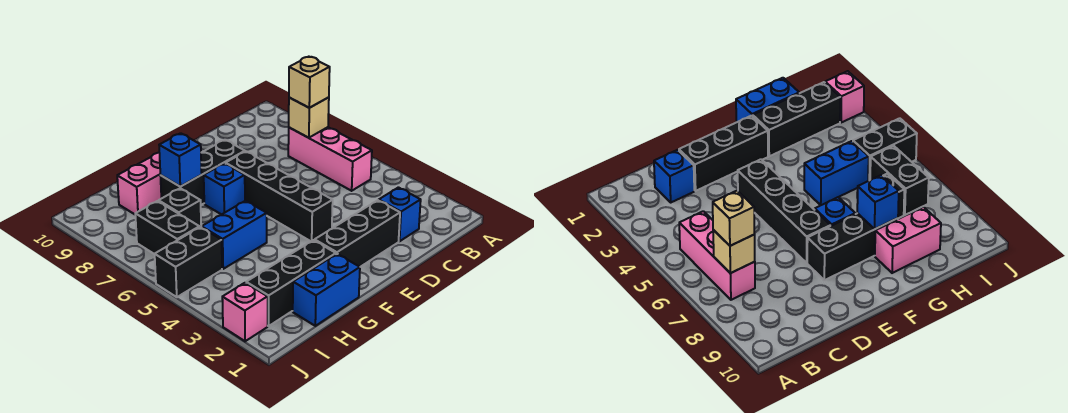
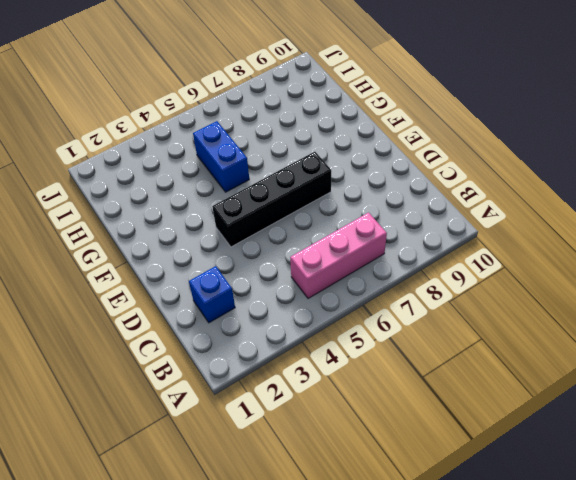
none -> black brick D2:F2 level 1
none -> black brick E8:G8 level 1
none -> blue brick F7 level 1

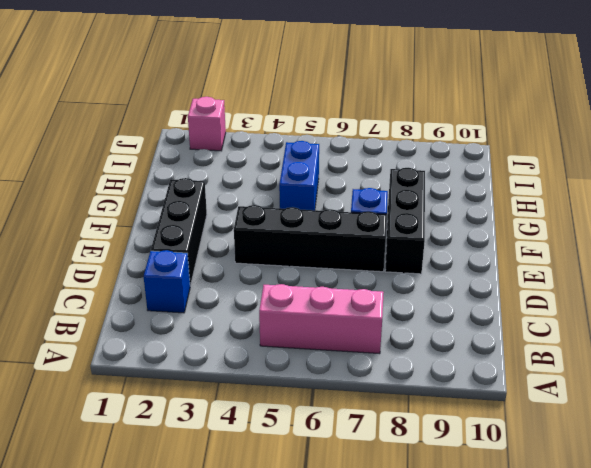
none -> blue brick G1:H1 level 1
none -> black brick G2:I2 level 1
none -> pink brick G9:H9 level 1

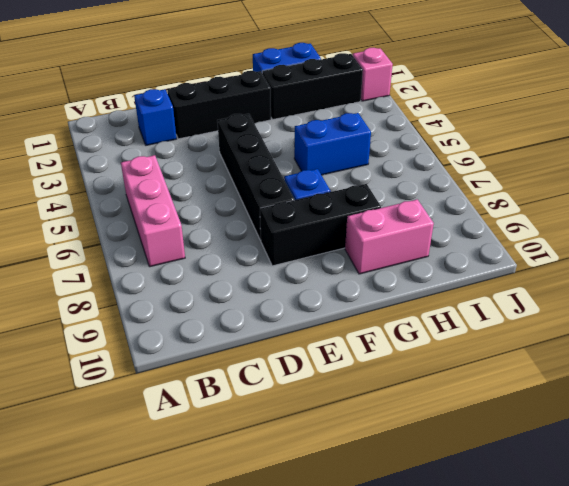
none -> black brick H7 level 1
none -> black brick I5:J5 level 1
none -> black brick I6:I7 level 1

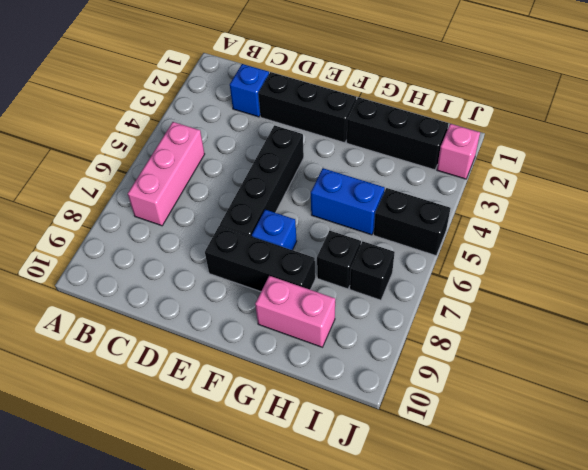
black brick I7 level 1 -> black brick I6:I7 level 1
none -> blue brick G1:H1 level 1
none -> tan brick B7 level 2
none -> blue brick G8 level 2

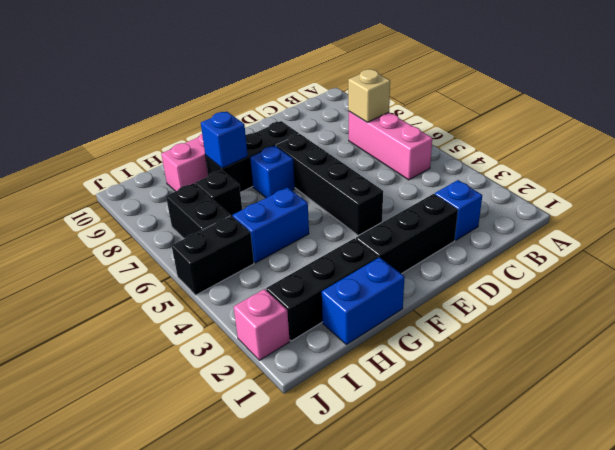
none -> tan brick B7 level 3

